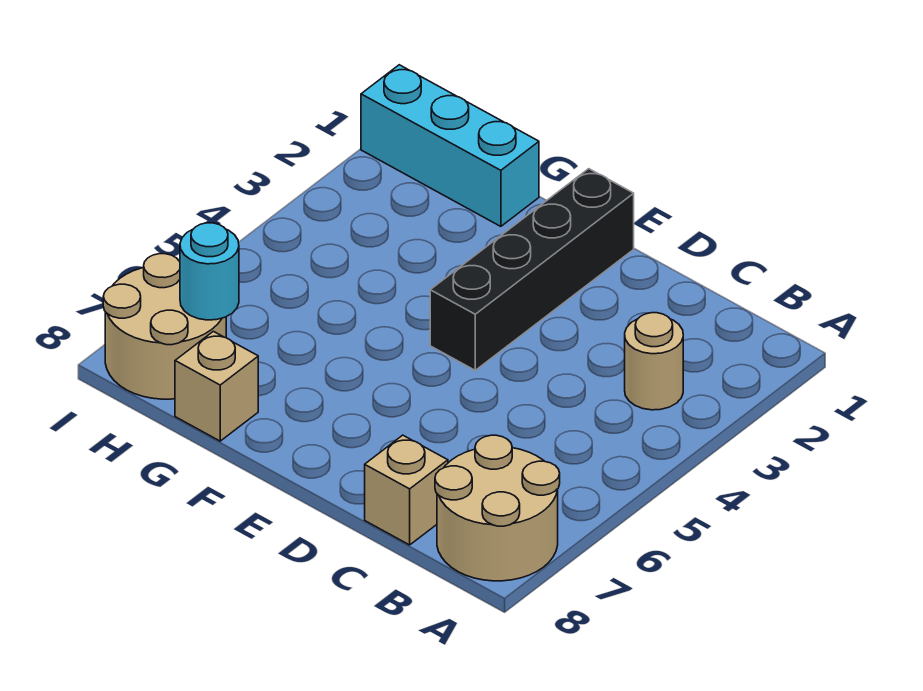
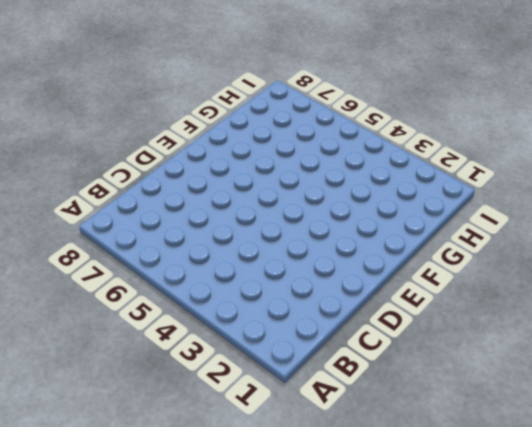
none -> tan round brick A7:B8 level 1
none -> tan round brick B3 level 1

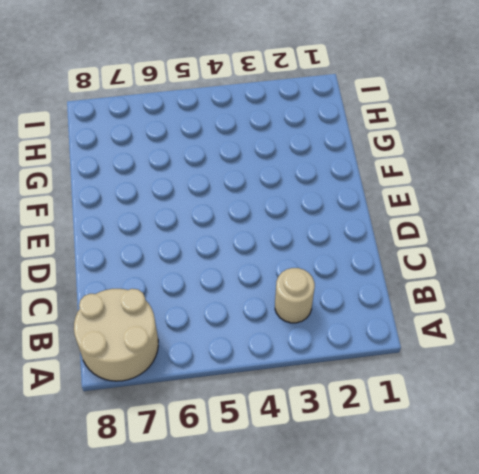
none -> tan brick C8 level 1
none -> black brick E1:E4 level 1

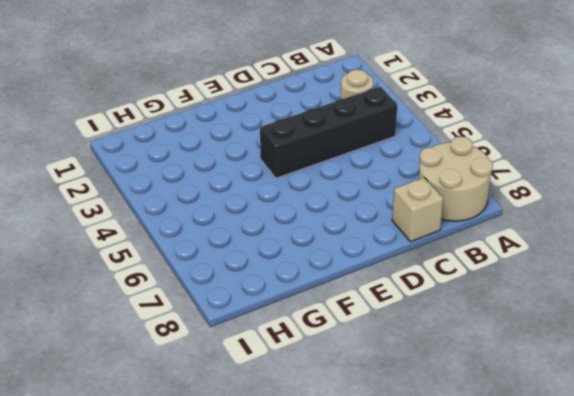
black brick B4:E4 level 1 -> black brick E1:E4 level 1
none -> cyan brick G1:I1 level 1
none -> tan brick G8 level 1

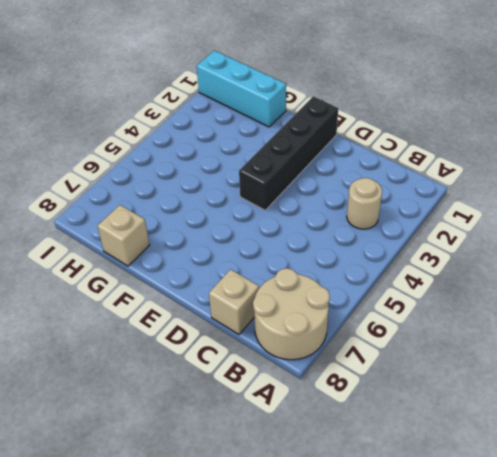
none -> tan round brick H7:I8 level 1
none -> cyan round brick H7 level 2

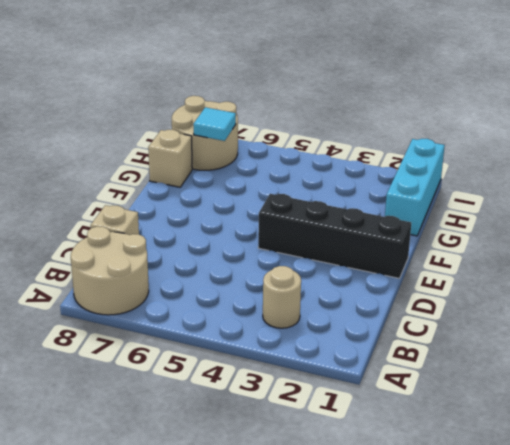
cyan tile H7 level 2 -> cyan round brick H7 level 2

